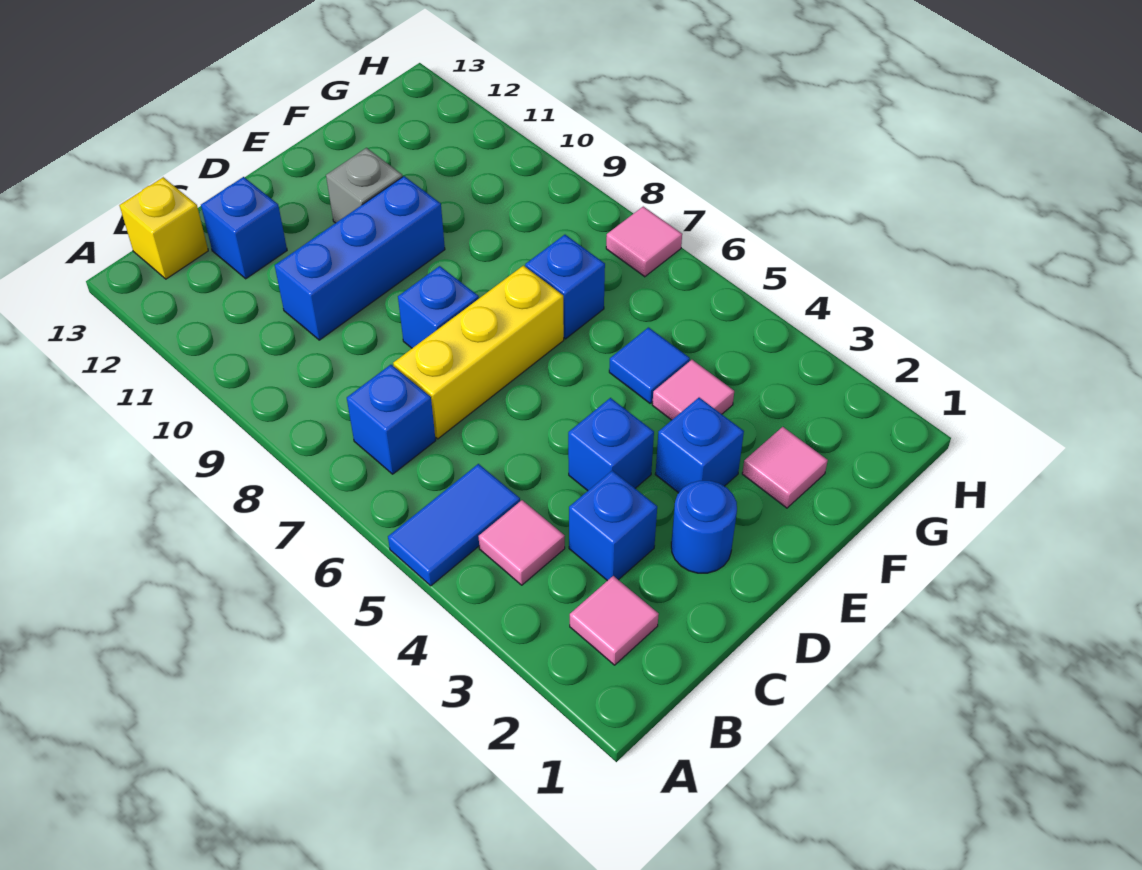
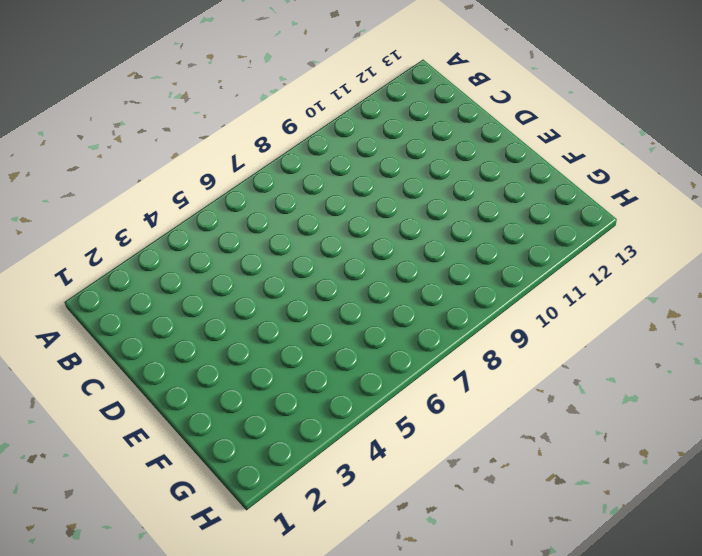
none -> blue tile A5:B5 level 1
none -> pink tile B2 level 1
none -> pink tile B4 level 1

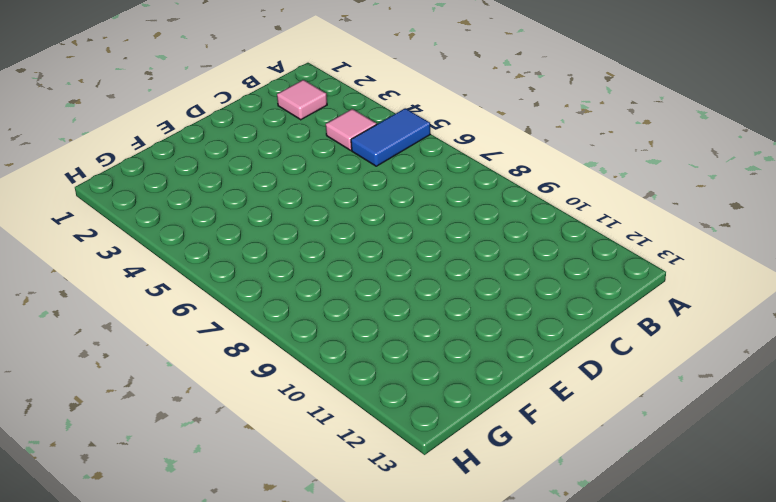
none -> blue brick B7 level 1
none -> yellow brick B13 level 1
none -> blue brick C3 level 1

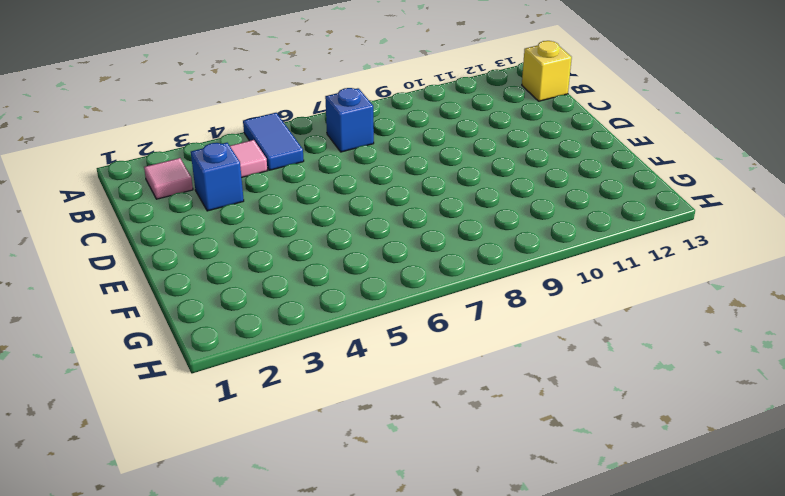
none -> yellow brick C7:E7 level 1
none -> blue brick C10:E10 level 1
none -> blue brick C12 level 1

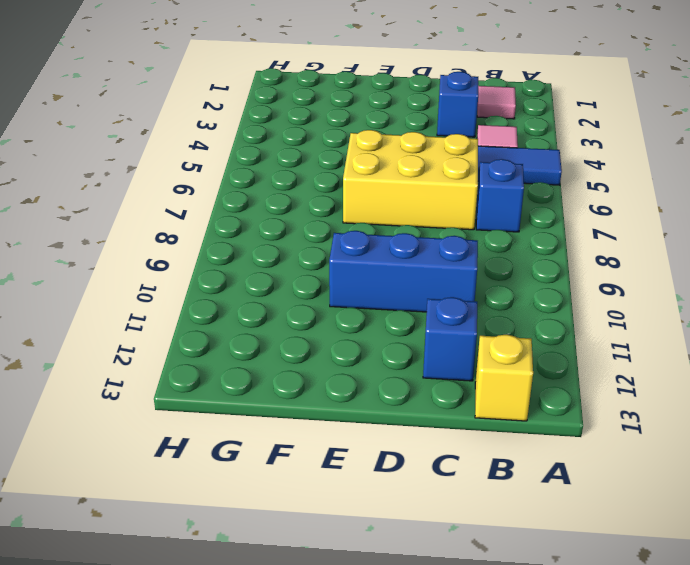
yellow brick C6:E7 level 1 -> yellow brick C7:E7 level 1
none -> blue round brick D2 level 1
none -> blue brick D4 level 1
none -> blue brick D8 level 1

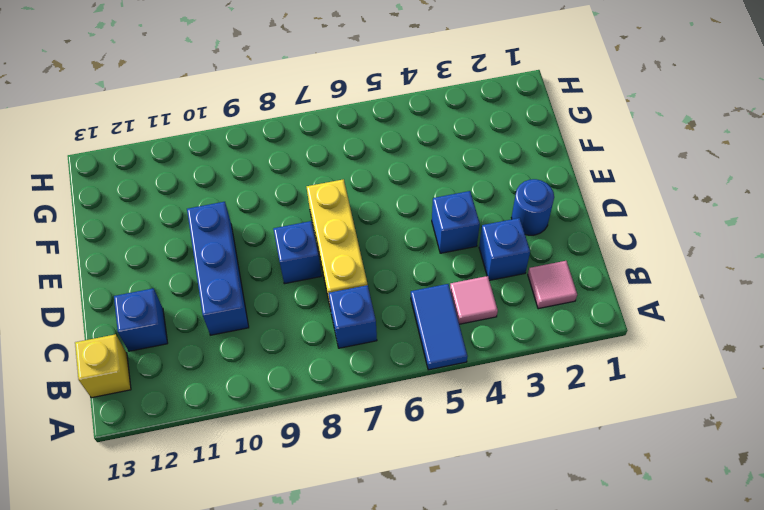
none -> blue brick E3 level 1
none -> grey brick E11 level 1
none -> pink tile F2 level 1

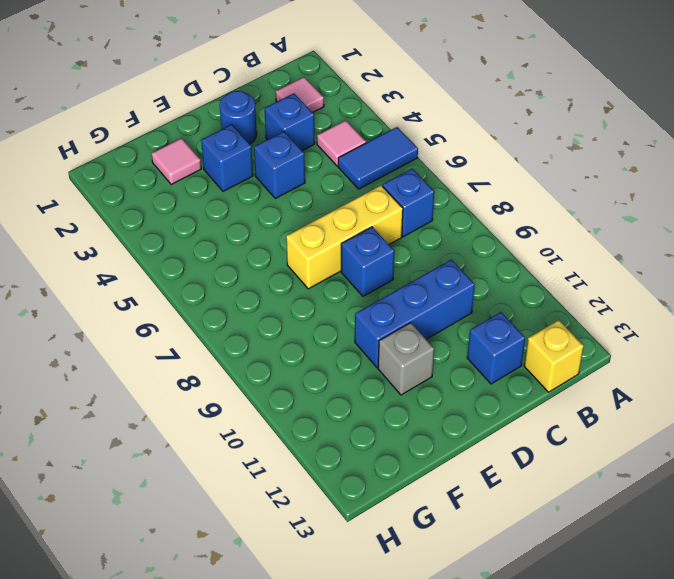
none -> pink tile F4 level 1
none -> blue tile F5 level 1
none -> blue brick F7 level 1

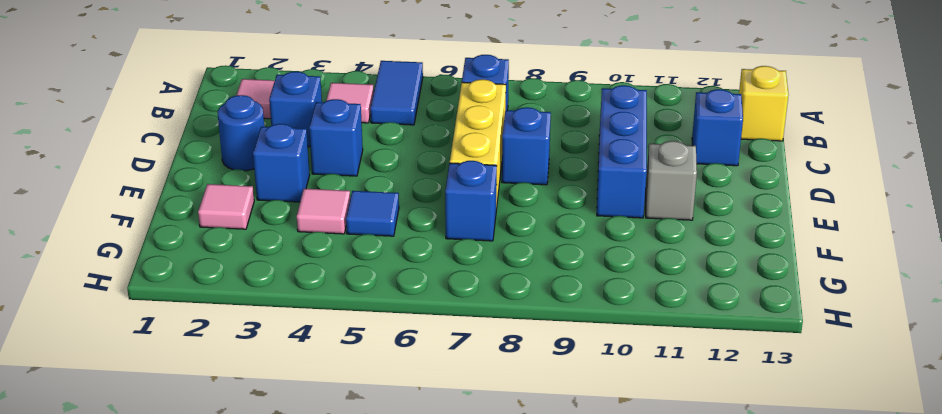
none -> pink tile H7 level 1

